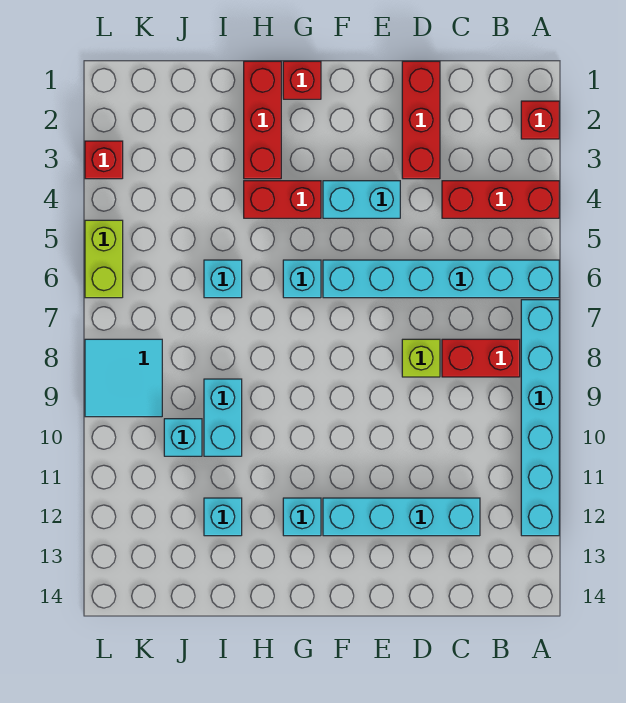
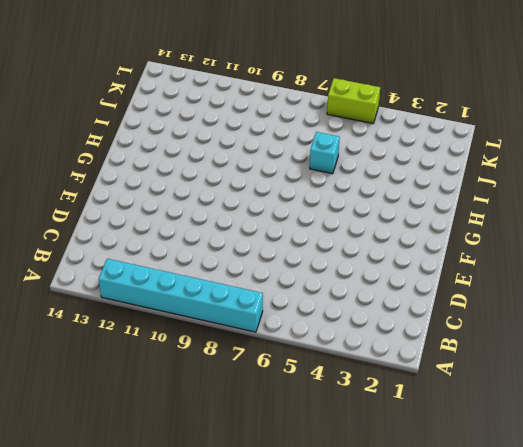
none -> red brick A2 level 1
none -> red brick A4:C4 level 1
none -> cyan brick A6:F6 level 1

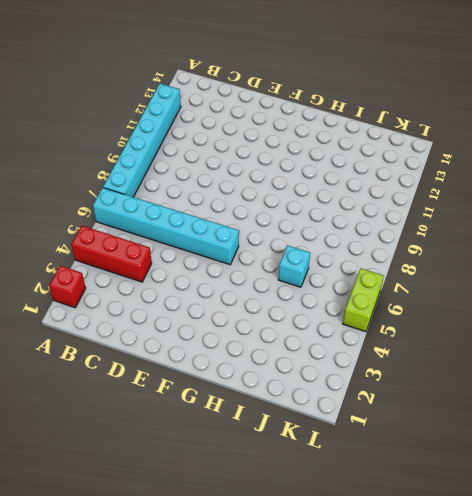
none -> red brick B8:C8 level 1
none -> cyan brick C12:F12 level 1
none -> red brick D1:D3 level 1

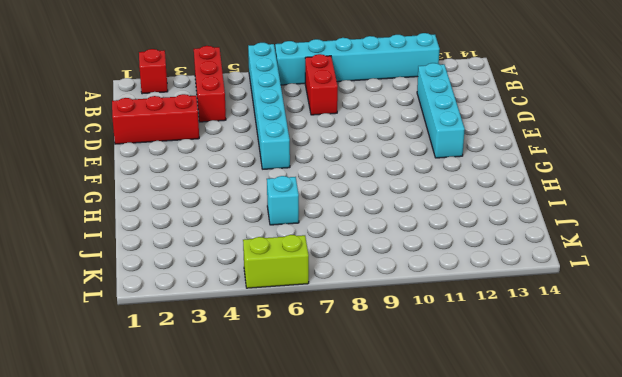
none -> lime brick D8 level 1
none -> cyan brick E4:F4 level 1
none -> red brick G1 level 1

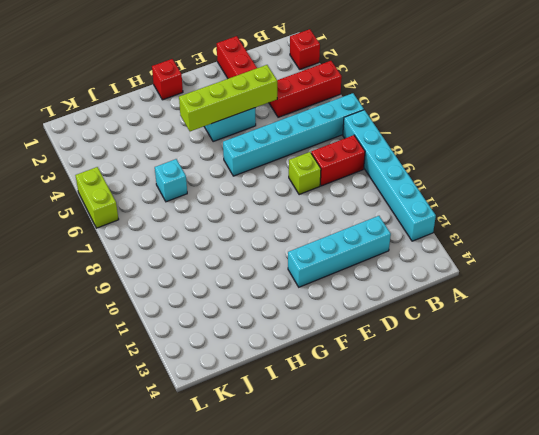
lime brick D4:G4 level 2 -> none
none -> red brick G4:H4 level 1
none -> cyan brick G6 level 1
none -> cyan brick G12 level 1

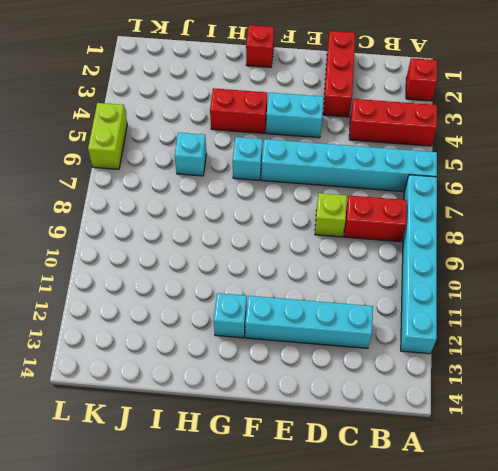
none -> red brick H1:H3 level 1
none -> cyan brick I9:I10 level 1
none -> cyan brick I12 level 1

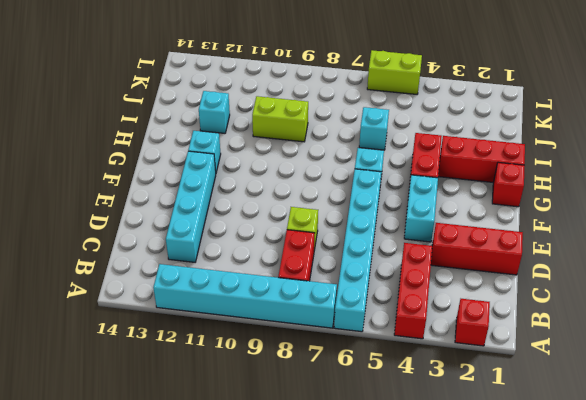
lime brick I9:I10 level 1 -> cyan brick I9:I10 level 1
none -> cyan brick J10 level 1
none -> cyan tile K8:L9 level 1
none -> red brick L3 level 1

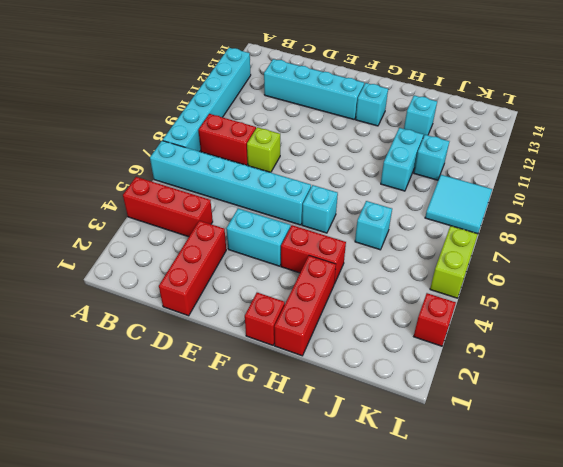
none -> red brick A2 level 1

